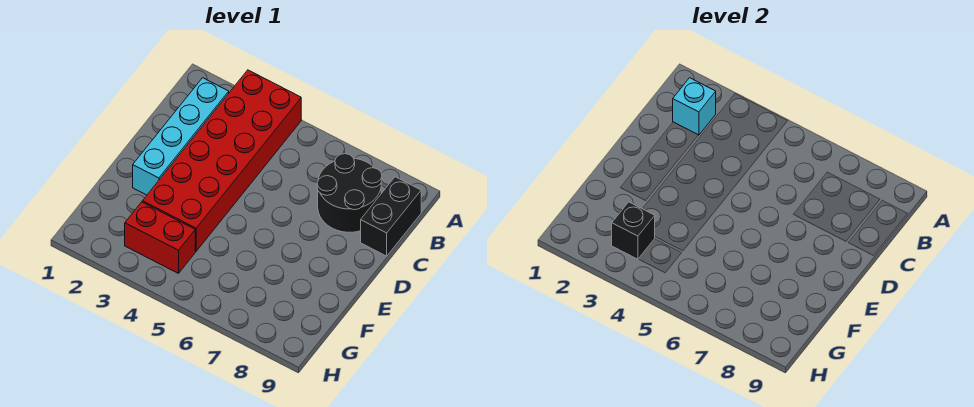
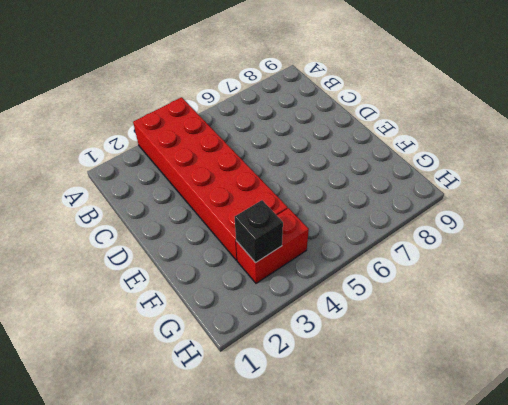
none -> cyan brick B2:E2 level 1
none -> black round brick B7:C8 level 1

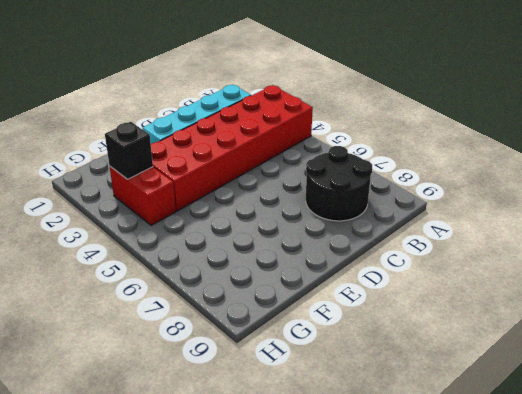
none -> black brick B9:C9 level 1
none -> cyan brick B2 level 2

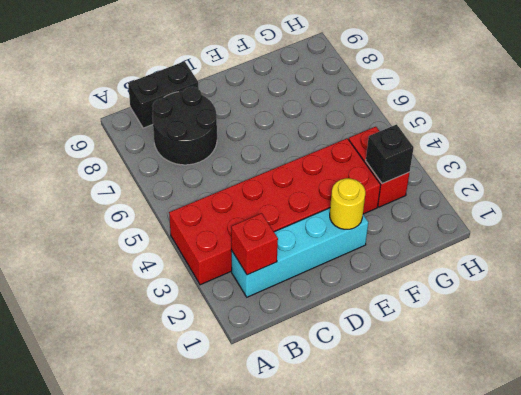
red brick B2 level 2 -> cyan brick B2 level 2
yellow round brick E2 level 2 -> none

